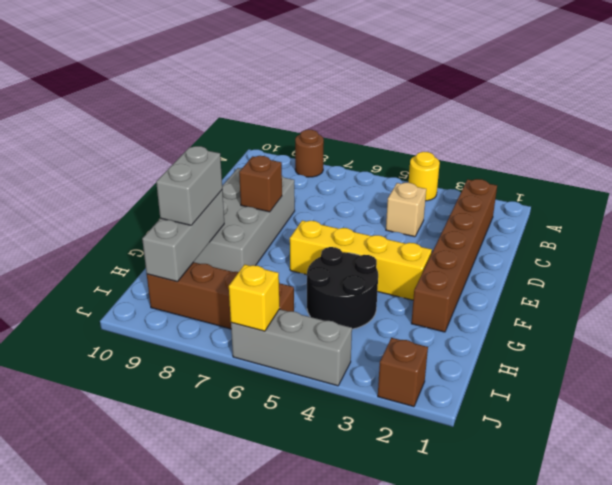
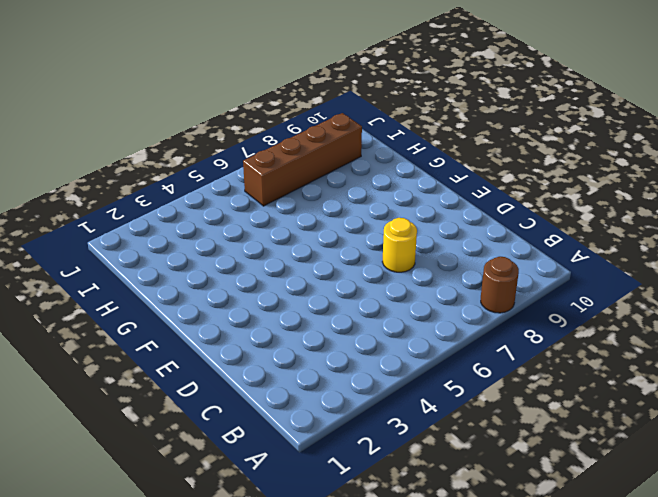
yellow round brick D7 level 1 -> yellow round brick A4 level 1
none -> brown brick B2:G2 level 1
none -> tan brick C4 level 1
none -> grey brick D8:G9 level 1

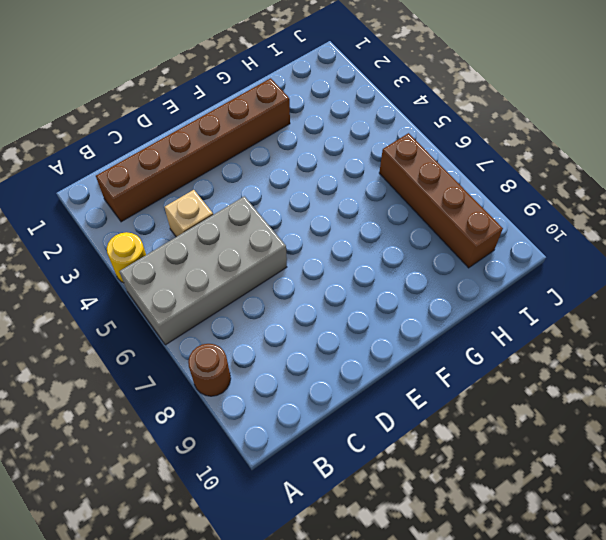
grey brick A5:D6 level 1 -> grey brick D8:G9 level 1
none -> yellow brick F3:F6 level 1
none -> black round brick G4:H5 level 1
none -> brown brick J2 level 1

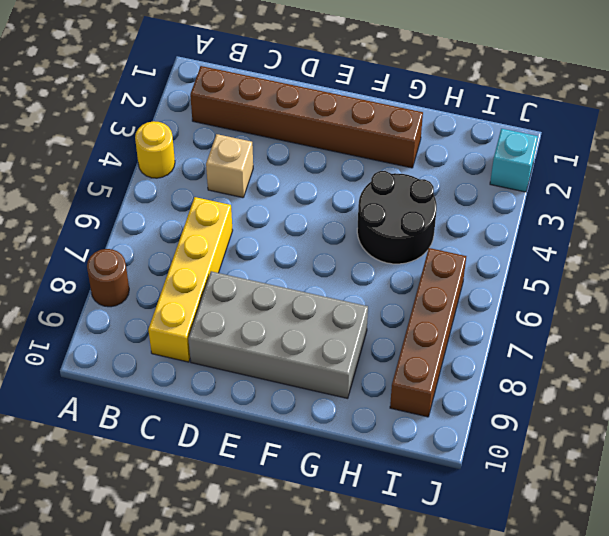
yellow brick C6:C9 level 1 -> yellow brick F3:F6 level 1
cyan brick J2 level 1 -> brown brick J2 level 1
none -> grey brick J4:J6 level 1
none -> brown brick E8 level 2
none -> grey brick G9:I9 level 2

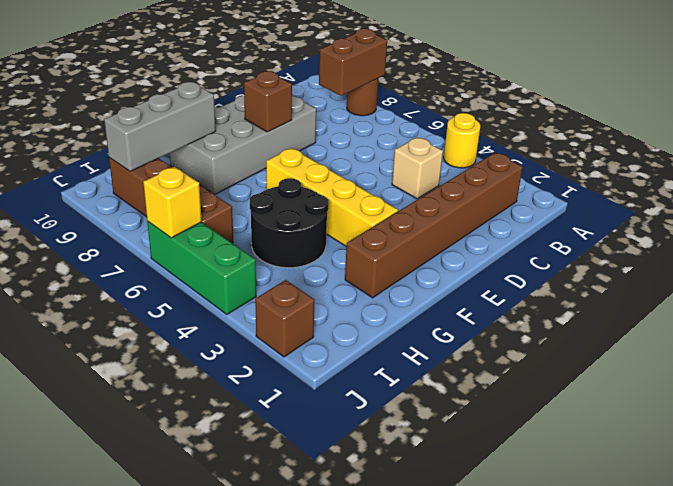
brown brick A8:B8 level 2 -> none
green brick J4:J6 level 1 -> grey brick J4:J6 level 1
none -> grey brick G9:H9 level 3

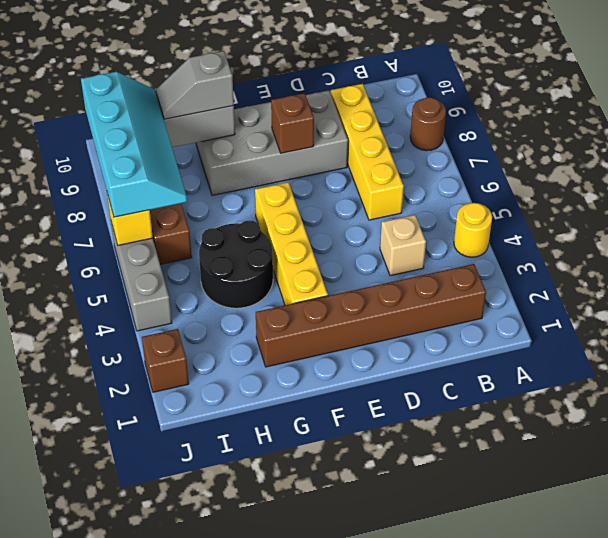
yellow brick C6:C9 level 1 -> none
grey slope G9:H9 level 3 top G -> grey brick G9:H9 level 3
cyan slope I6:J9 level 3 top J -> none

